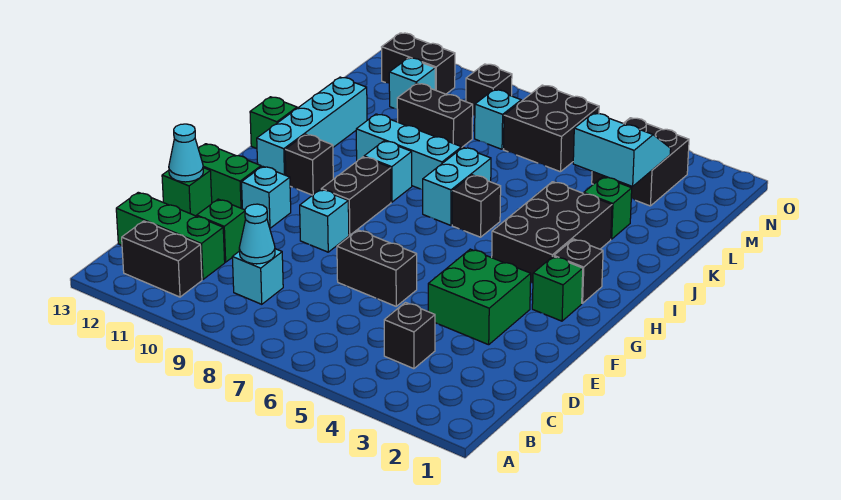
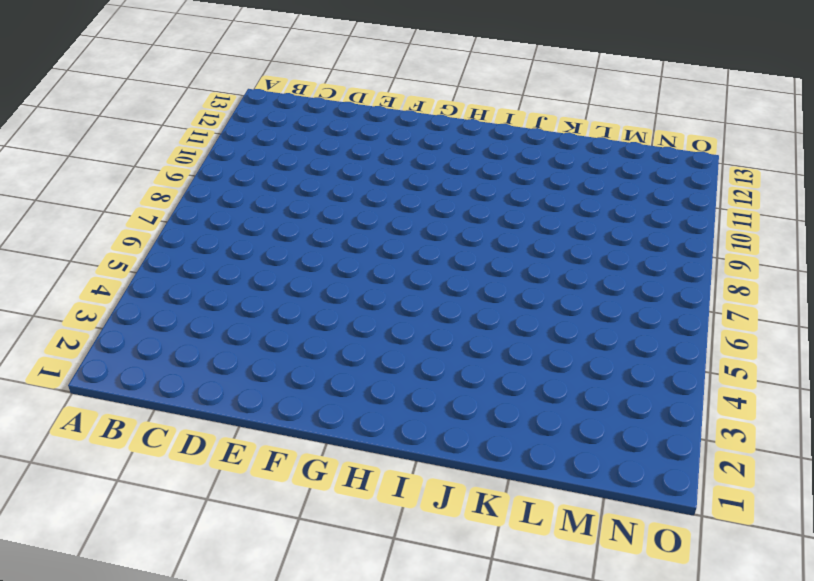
none -> black brick B11:B12 level 1
none -> black brick C4 level 1
none -> cyan brick C9 level 1
none -> green brick C11:C13 level 1

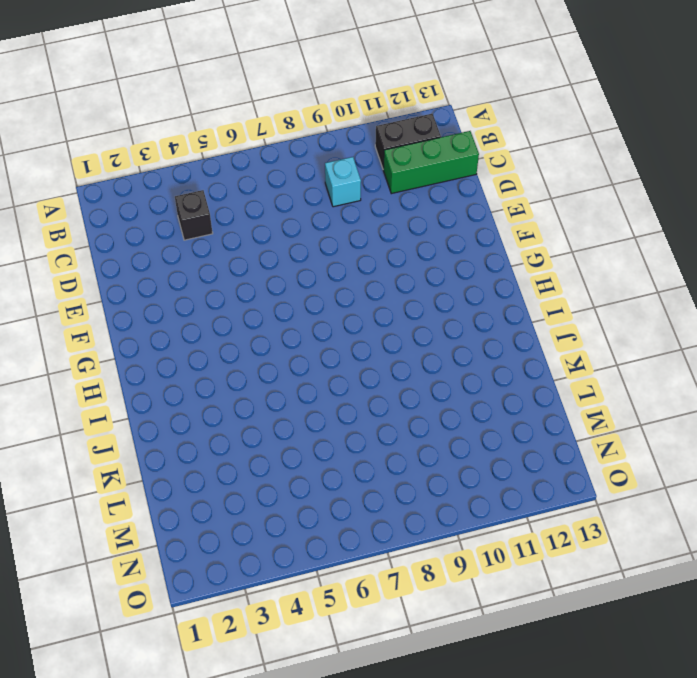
none -> green brick D11 level 1
none -> green brick E3:F4 level 1
none -> black brick E6:E7 level 1
none -> green brick E13 level 1

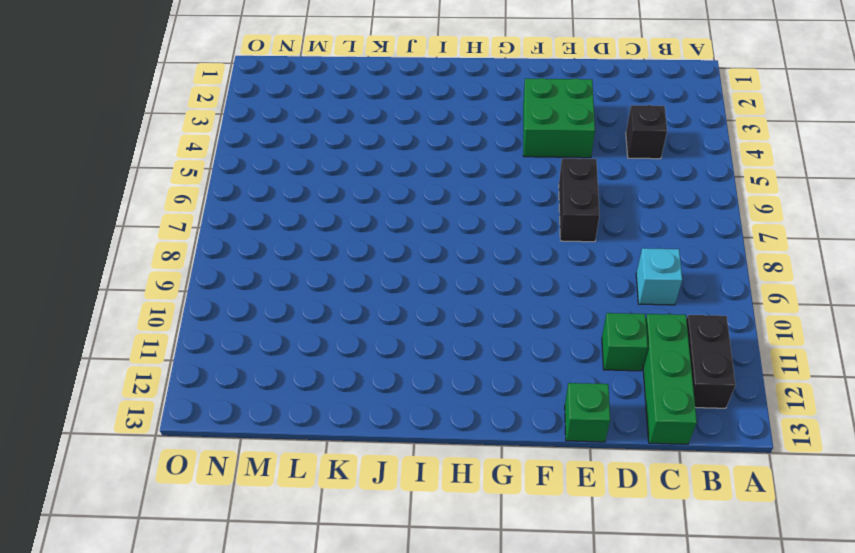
none -> cyan brick F9 level 1
none -> cyan brick F11 level 1
none -> green brick F12:F13 level 1
none -> green brick G2 level 1

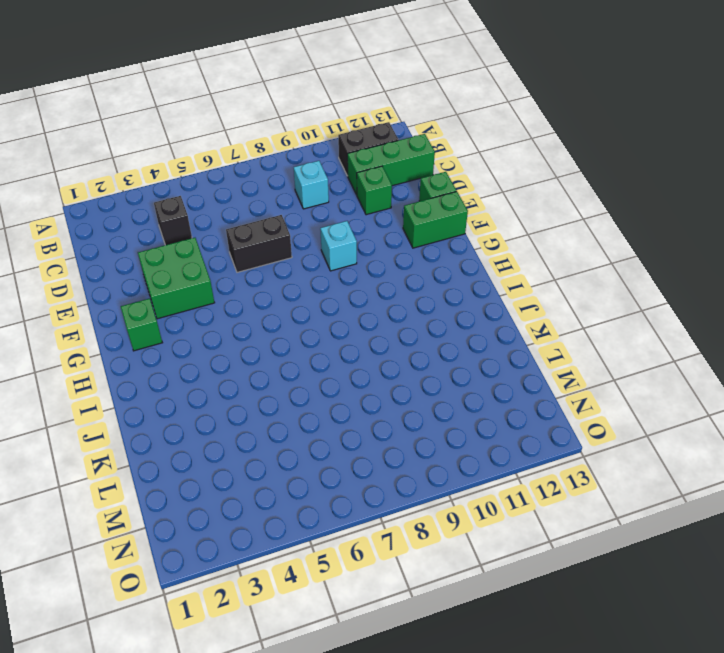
none -> cyan brick F11 level 1
none -> black brick G9:H9 level 1
none -> black brick H2 level 1
none -> black brick H3:J4 level 1

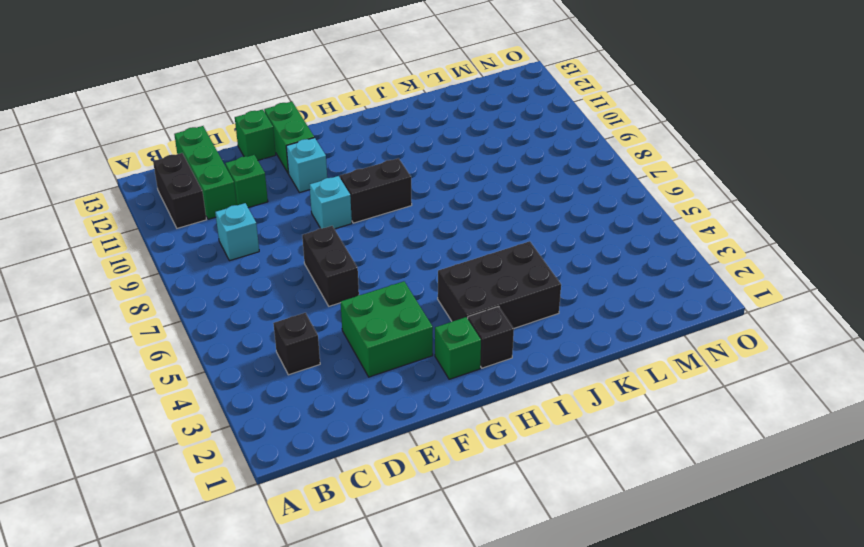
none -> black brick H11 level 1
none -> cyan brick H12:K12 level 1
none -> black brick I6 level 1
none -> cyan brick I7:J7 level 1

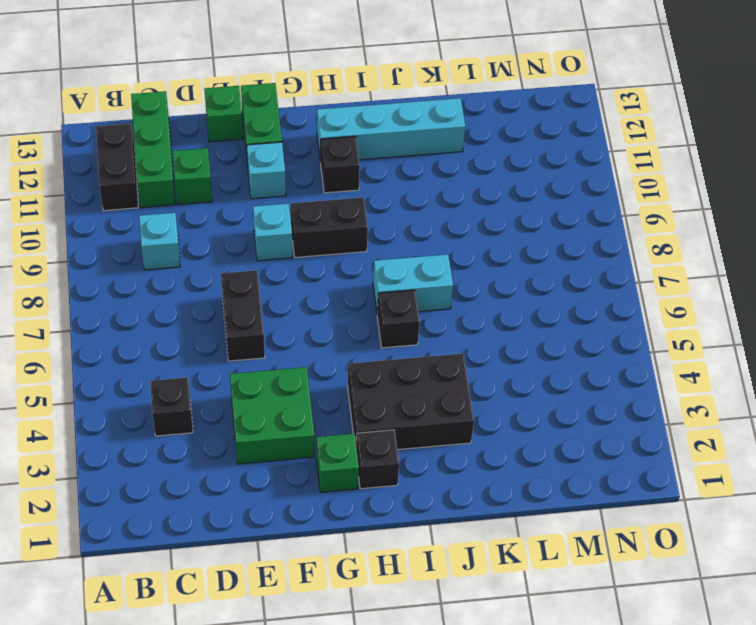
none -> cyan brick I9 level 1
none -> green brick I13 level 1
none -> cyan brick J8:J10 level 1
none -> green brick K3 level 1

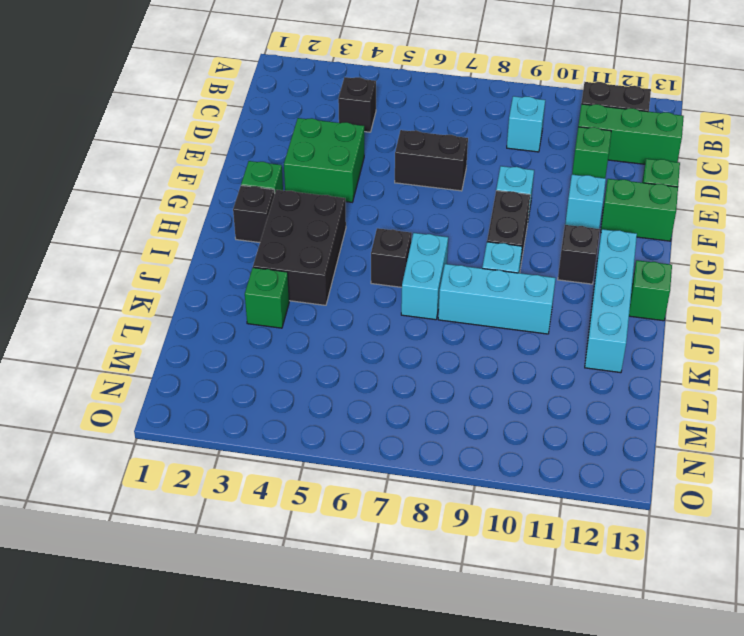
none -> black brick L9:L10 level 1
none -> black brick M3:N4 level 1
none -> black brick M6:N7 level 1
none -> cyan brick M8 level 1

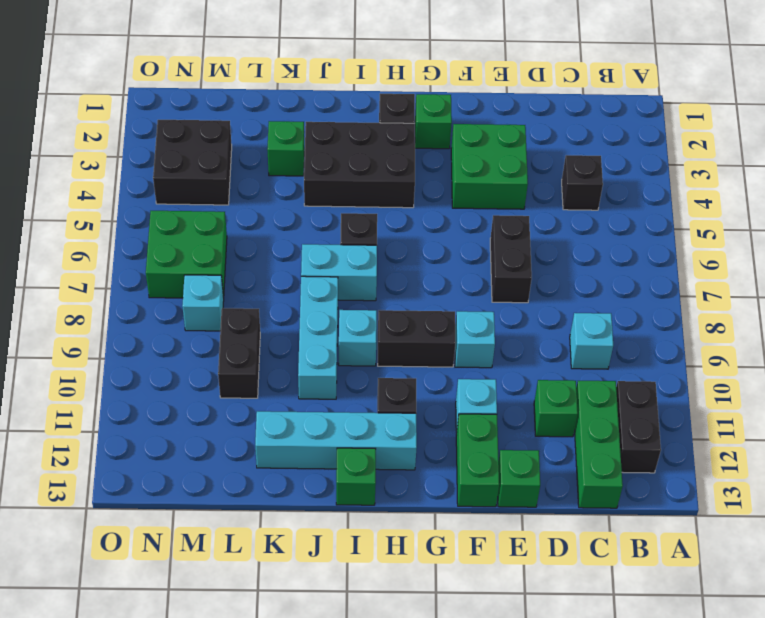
green brick M6:N7 level 1 -> black brick M6:N7 level 1
none -> cyan brick M11 level 1
none -> black brick N9 level 1
none -> black brick N11:N12 level 1
none -> cyan cone C9 level 2

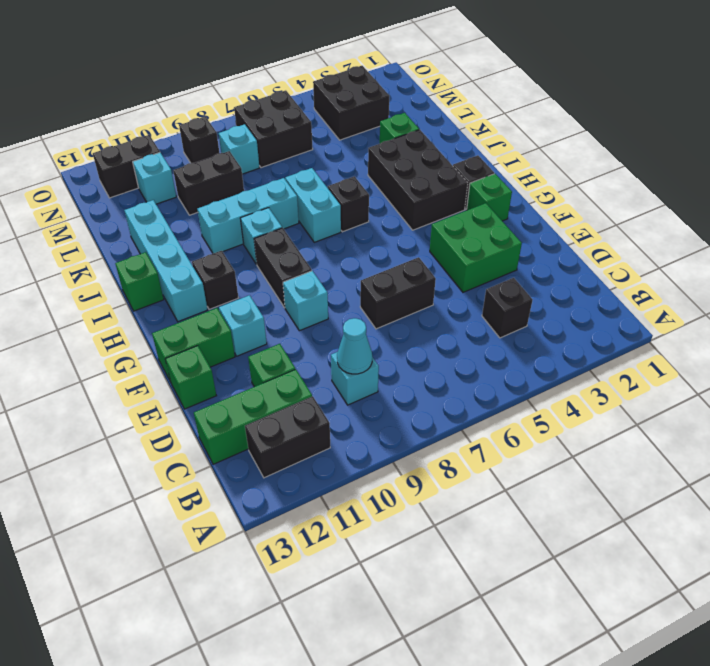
none -> cyan cone E13 level 2
none -> cyan slope L3:M4 level 2 top L

